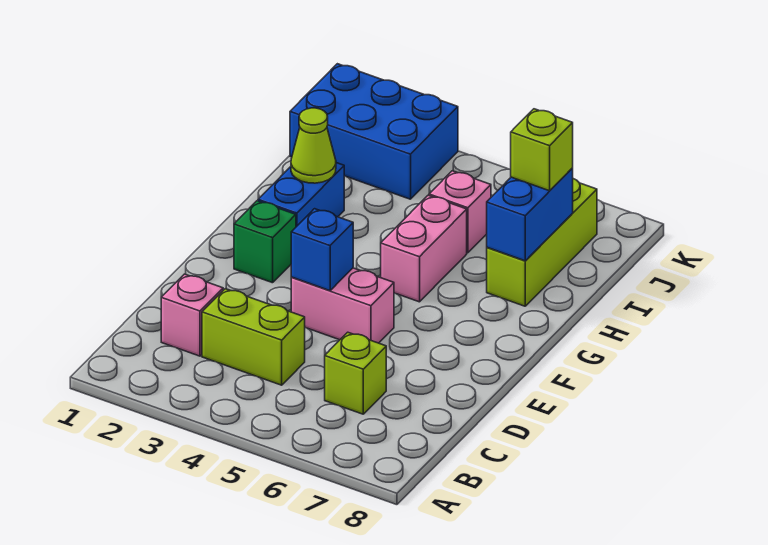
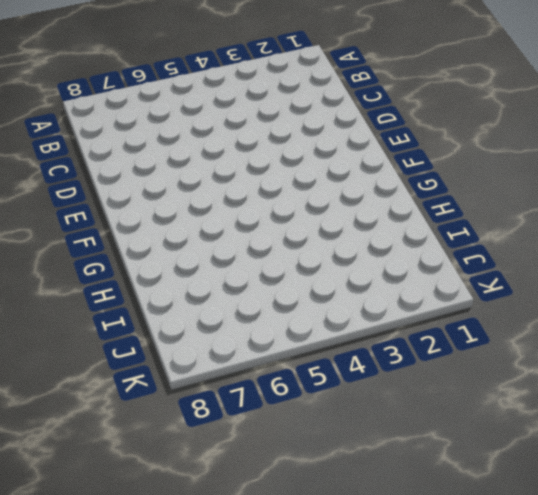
none -> pink brick C2 level 1
none -> lime brick C3:C4 level 1
none -> lime brick C6 level 1

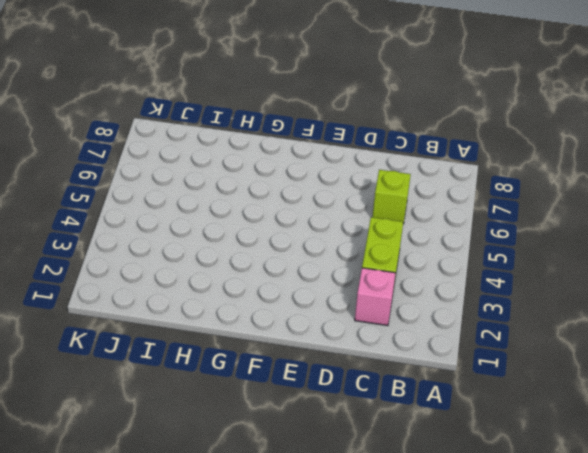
none -> pink brick E4:E5 level 1
none -> green brick F2 level 1
none -> blue brick G2:H2 level 1

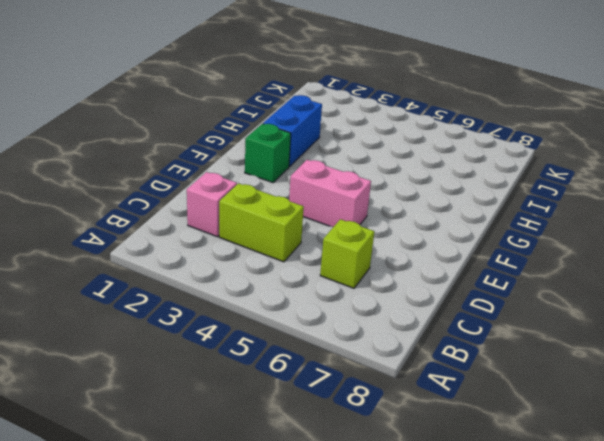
none -> pink brick G5:H5 level 1
none -> lime brick H7:J7 level 1
none -> pink brick I5 level 1

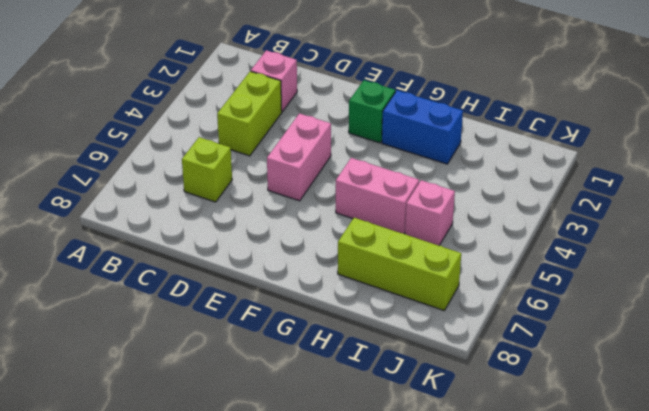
none -> blue brick J1:K3 level 1
none -> blue brick E4 level 2
none -> lime cone H2 level 2

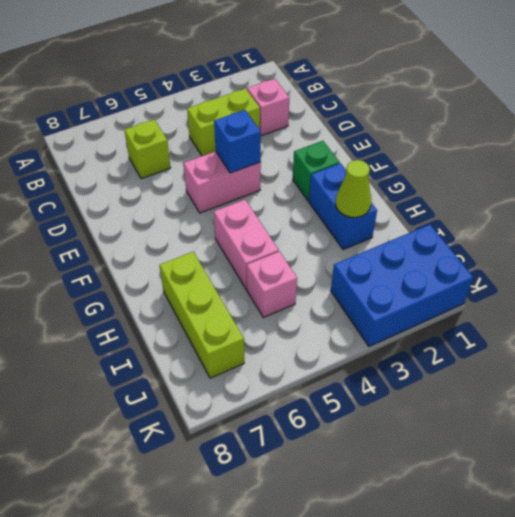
none -> blue brick H7:I7 level 2
none -> lime brick I7 level 3

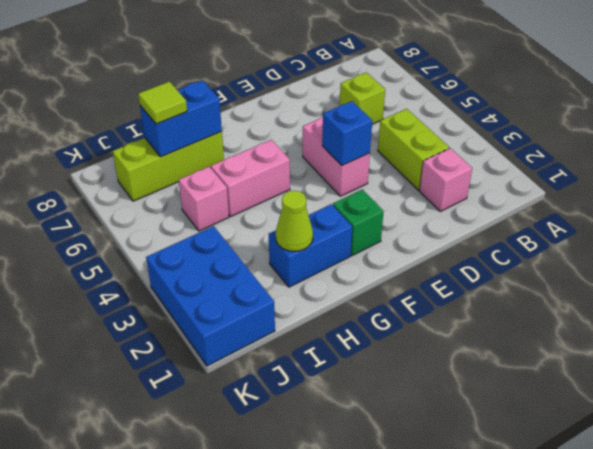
lime tile I7 level 3 -> lime brick I7 level 3

